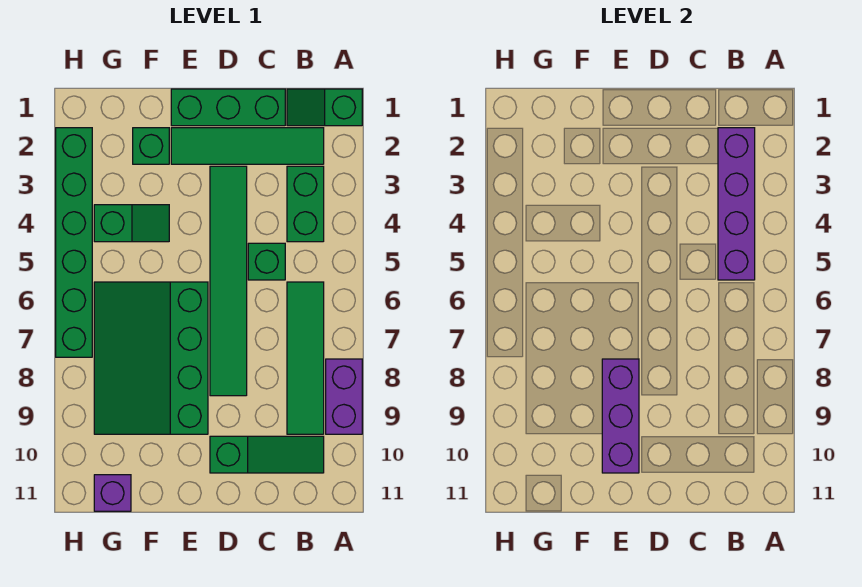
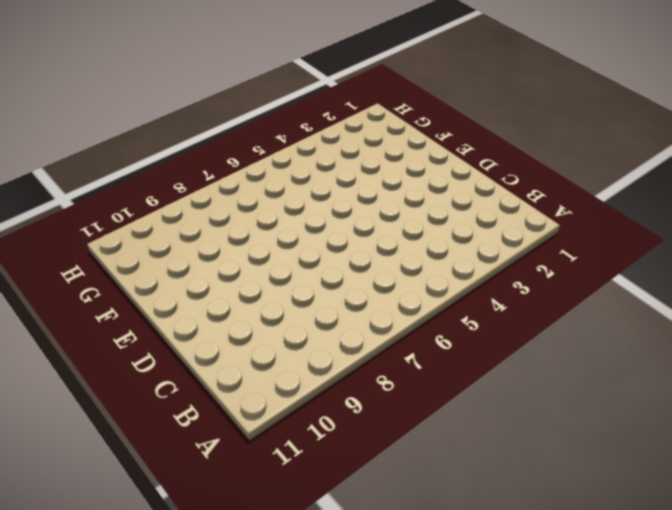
none -> green slope A1:B1 level 1 top A
none -> purple brick A8:A9 level 1
none -> green tile B2:E2 level 1

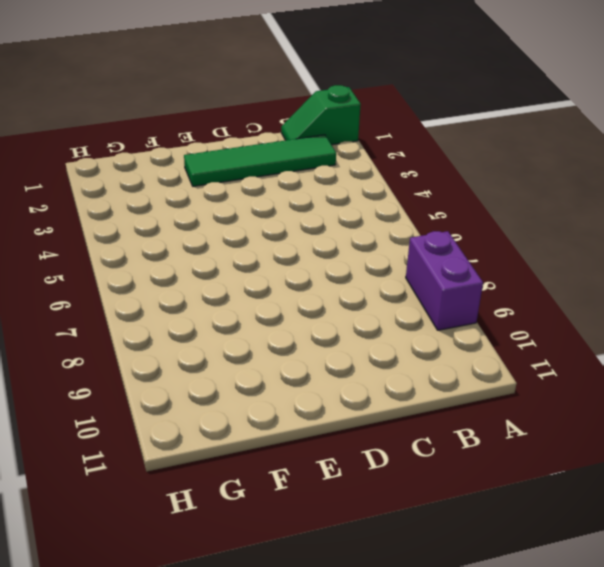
none -> green brick B3:B4 level 1
none -> green tile B6:B9 level 1
none -> green slope B10:D10 level 1 top D

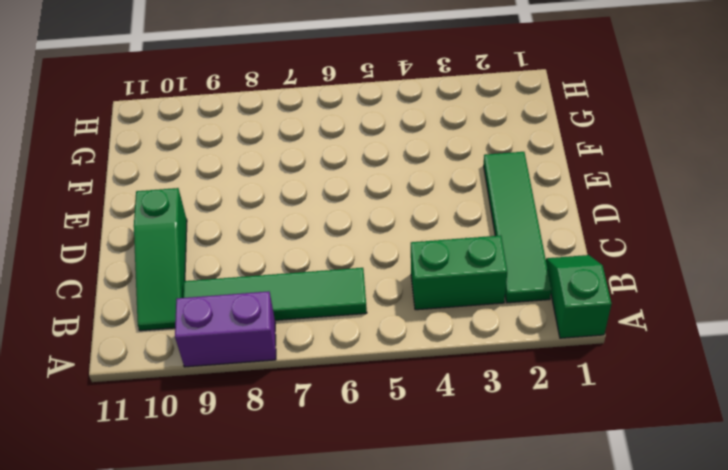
none -> green brick C1:E1 level 1
none -> green brick C5 level 1
none -> green tile D3:D8 level 1

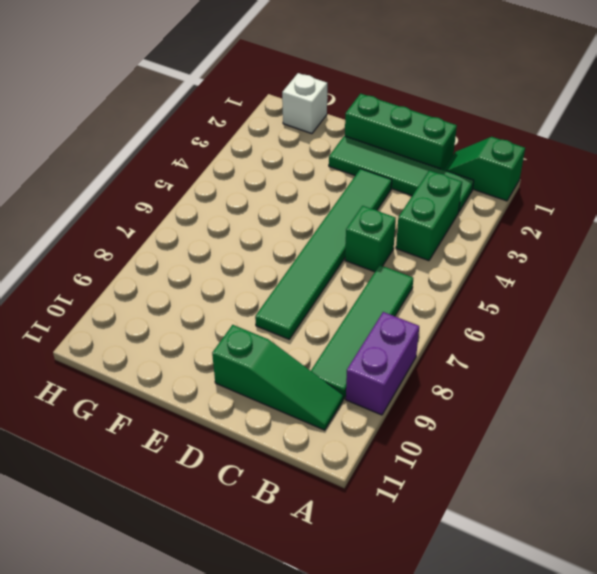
white brick G1 level 1 -> none
none -> green slope E6:G9 level 1 top E
none -> green brick F2 level 1
none -> green slope F4:G4 level 1 top G

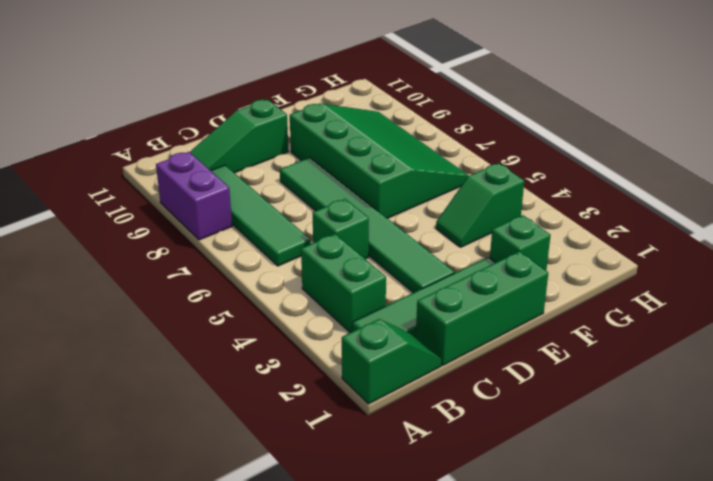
none -> purple brick G11 level 1
none -> green brick H2:H7 level 1
none -> purple brick B2:B5 level 2

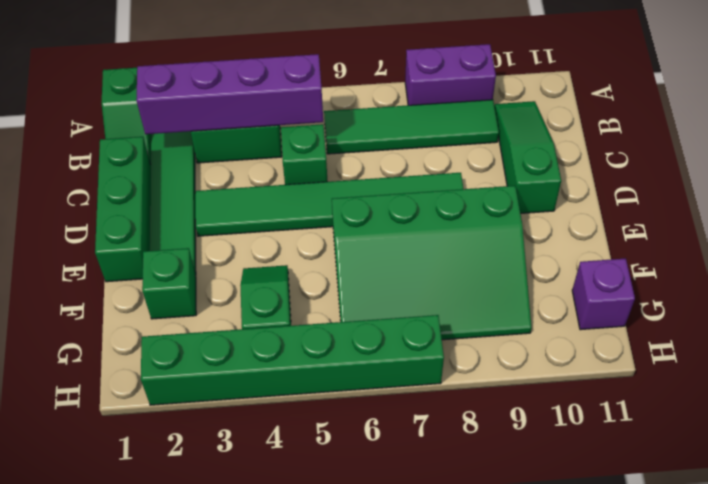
none -> purple brick E8:E10 level 2

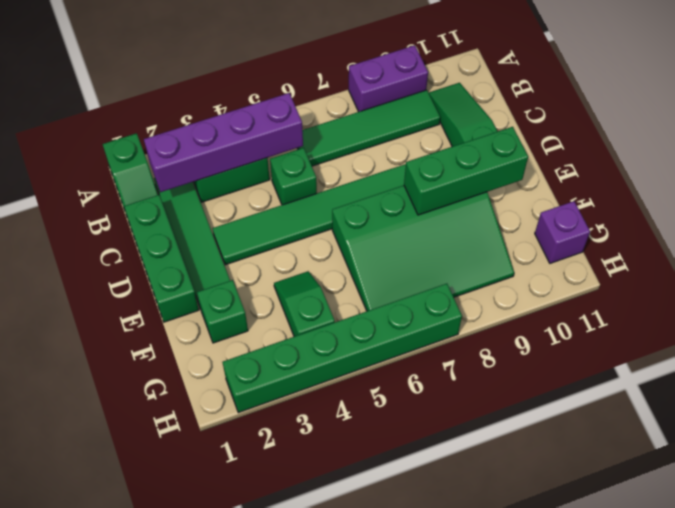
green brick E8:E10 level 2 -> purple brick E8:E10 level 2

